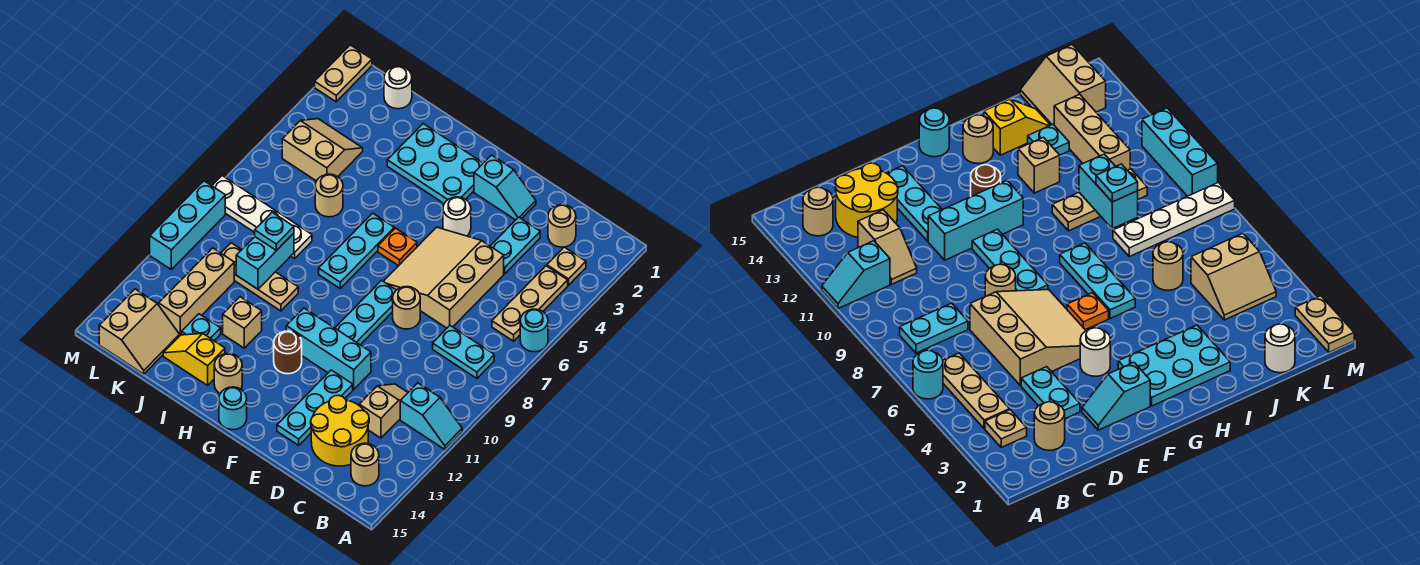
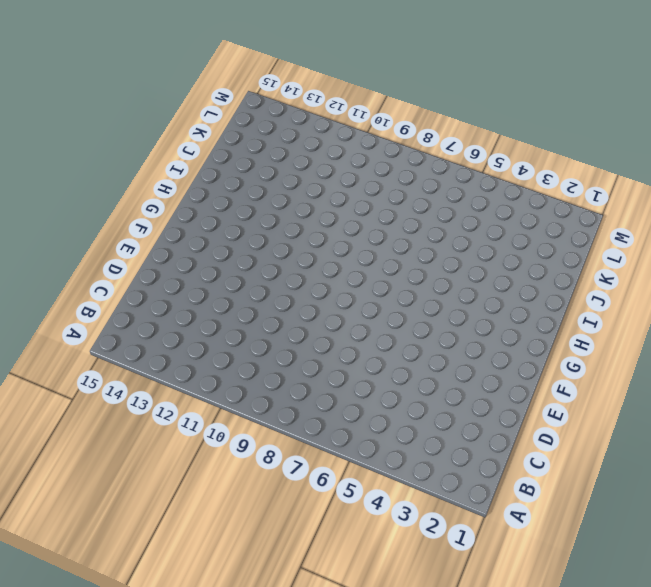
none -> cyan round brick A6 level 1
none -> cyan slope A11:B11 level 1 top B
none -> tan plate B3 level 1
none -> tan plate B4:B6 level 1

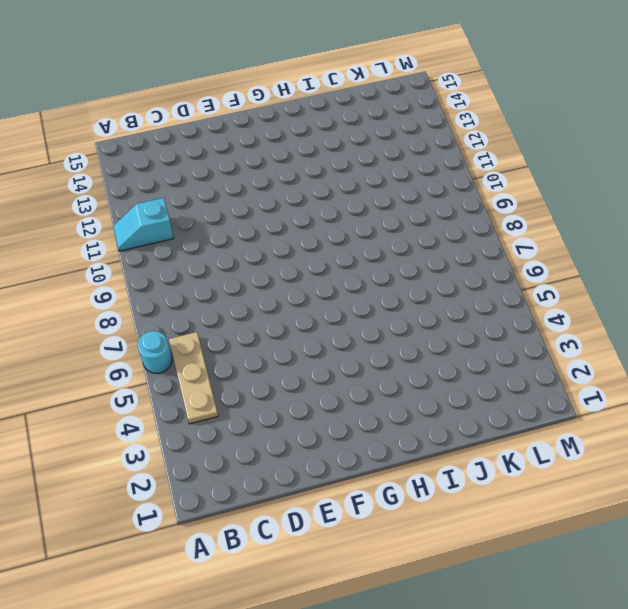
none -> tan plate B3 level 1
none -> cyan plate B8:C8 level 1
none -> tan round brick B14 level 1
none -> tan round brick C2 level 1

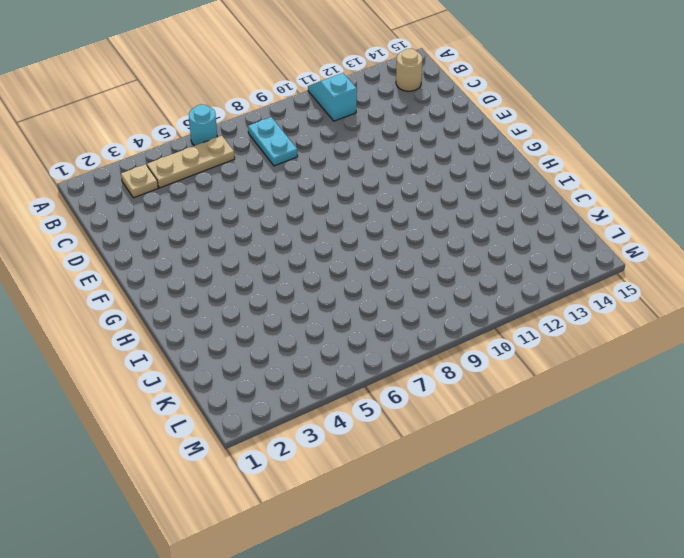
none -> tan round brick C2 level 1
none -> tan slope C11:C12 level 1 top 12
none -> yellow round brick C13:D14 level 1
none -> cyan plate D3:D4 level 1

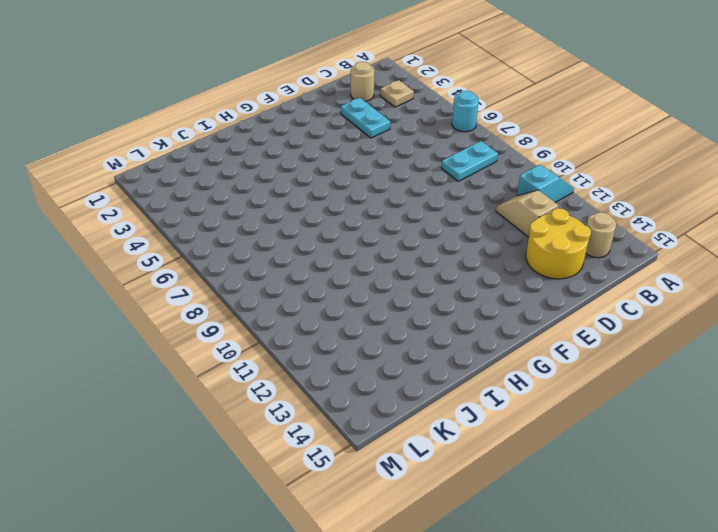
none -> tan plate B4:B6 level 1
none -> tan slope D5:F7 level 1 top D
none -> cyan slope E2:F2 level 1 top F
none -> tan round brick E8 level 1

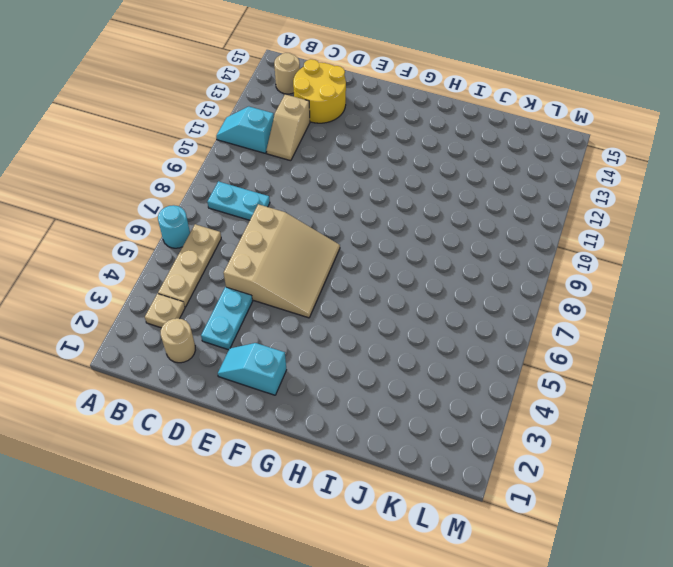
none -> tan round brick E8 level 1
none -> cyan brick E11:G11 level 1
none -> cyan plate E12:E14 level 1
none -> white round brick F4 level 1

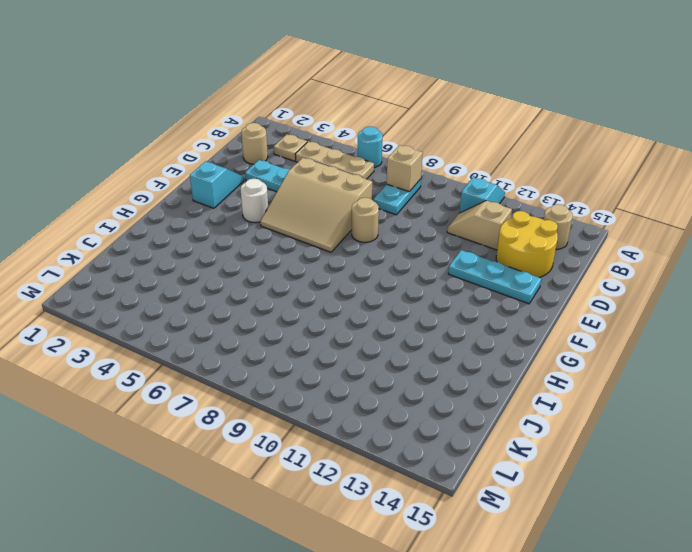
tan brick B8 level 2 -> tan brick I12 level 1
none -> cyan brick E11:G11 level 1
none -> cyan plate F8:F10 level 1
none -> cyan plate G2:I3 level 1
none -> orange plate G6 level 1

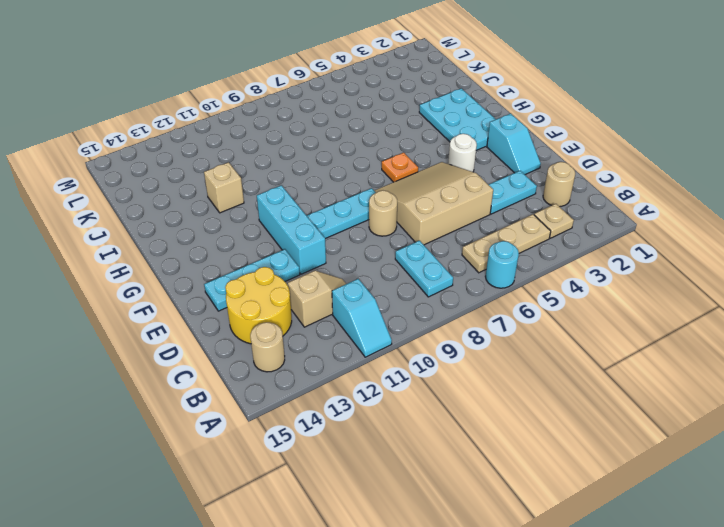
none -> brown round brick G12 level 1
none -> cyan round brick G15 level 1
none -> cyan plate H6:H8 level 1
none -> tan round brick H14 level 1

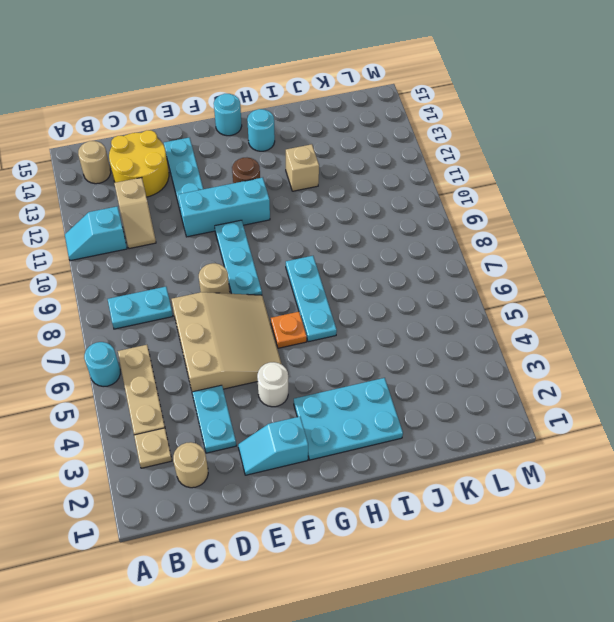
cyan round brick H14 level 1 -> tan round brick H14 level 1
none -> tan plate I10:K10 level 1
none -> yellow slope I14:J14 level 1 top I
none -> tan round brick J6 level 1
none -> white plate J8:M8 level 1

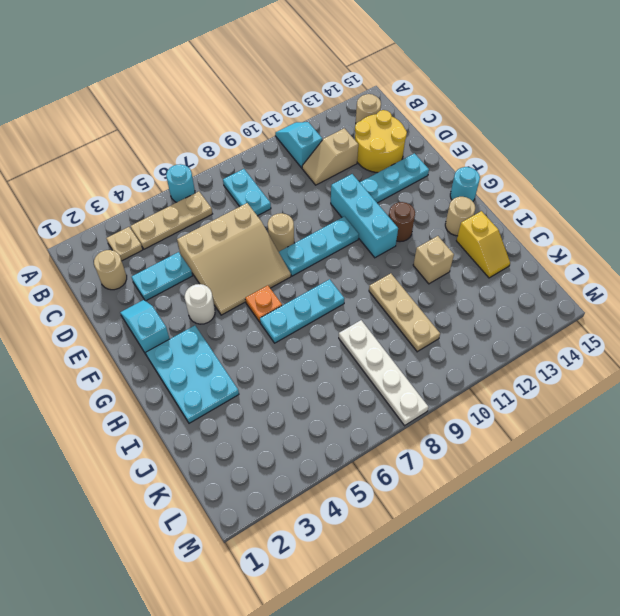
none -> tan round brick J6 level 1
none -> cyan plate J13 level 1
none -> white round brick K1 level 1
none -> tan slope K4:L5 level 1 top 5

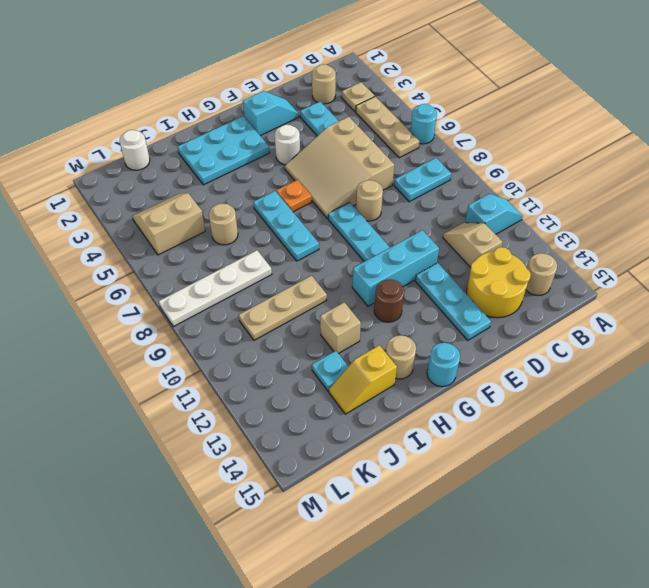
none -> tan brick K11:K13 level 1
none -> tan slope K14:L15 level 1 top L
none -> tan plate M1:M2 level 1
none -> cyan brick M9:M11 level 1

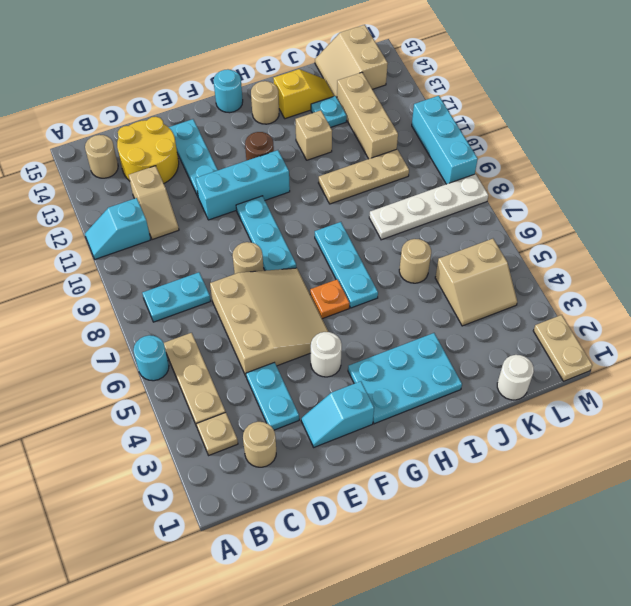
none -> cyan brick J9:J10 level 2
none -> cyan plate J9 level 3

